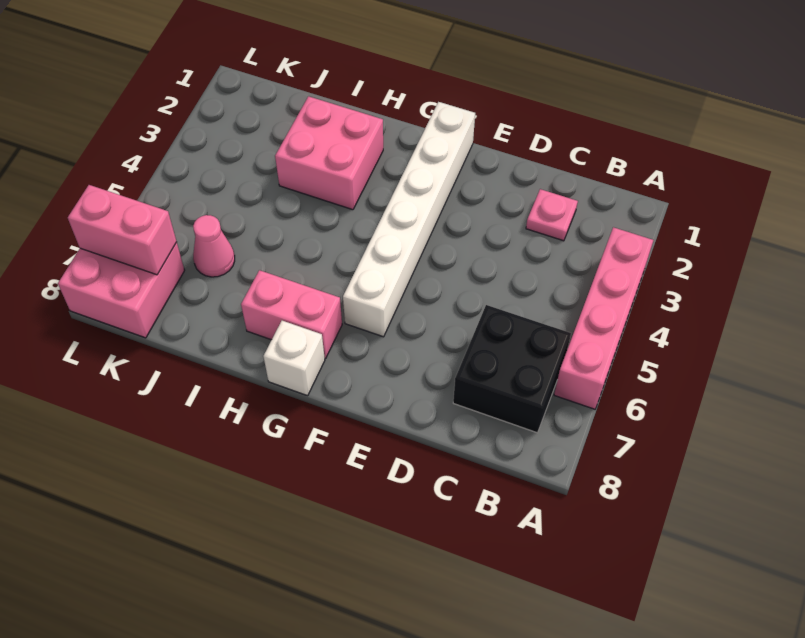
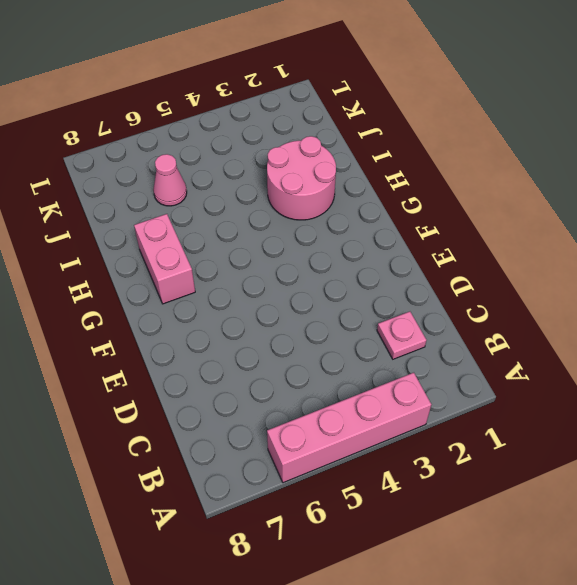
pink round brick H2:I3 level 1 -> pink brick H2:I3 level 1
none -> black brick B6:C7 level 1
none -> white brick F1:F6 level 1

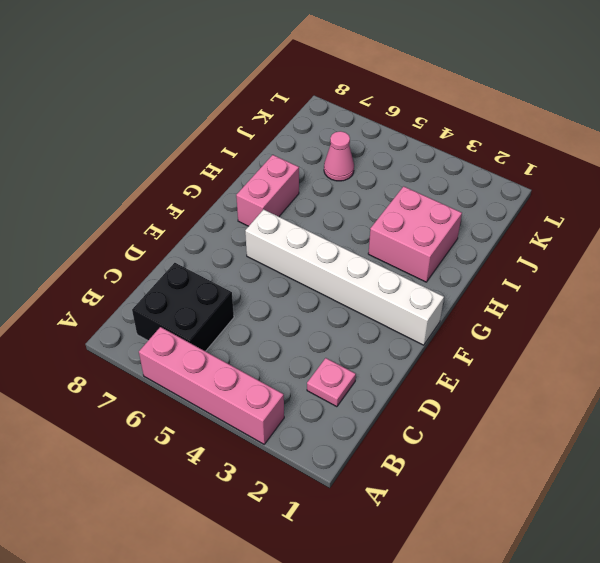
none -> white brick G8 level 1
none -> pink brick K7:L8 level 1

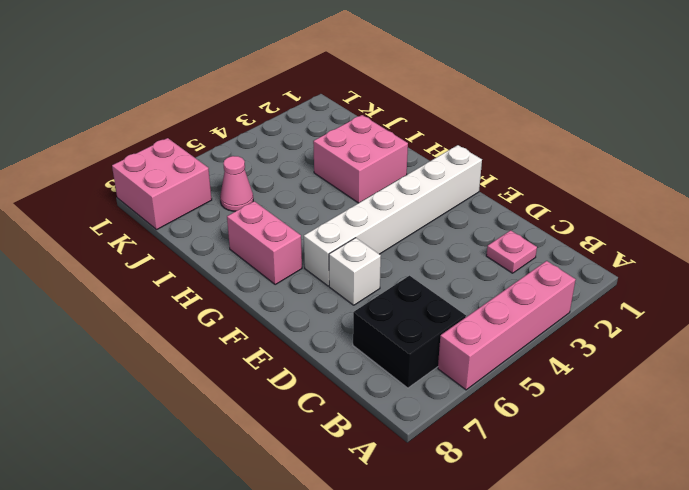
white brick E6 level 1 -> white brick G8 level 1
none -> pink brick K7:L7 level 2

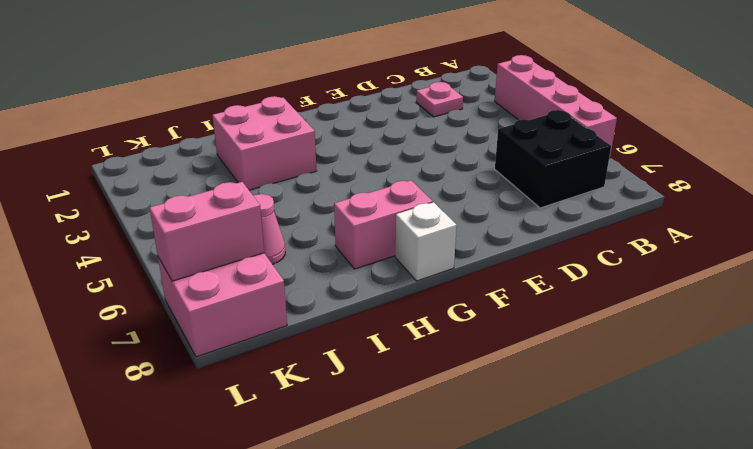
none -> white brick F1:F6 level 1

